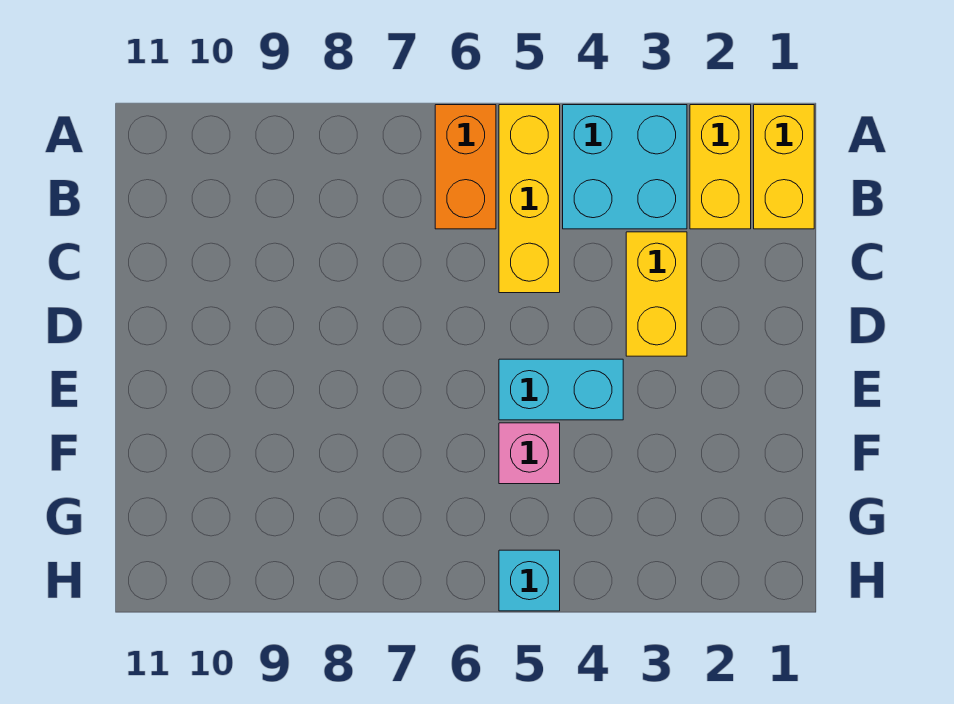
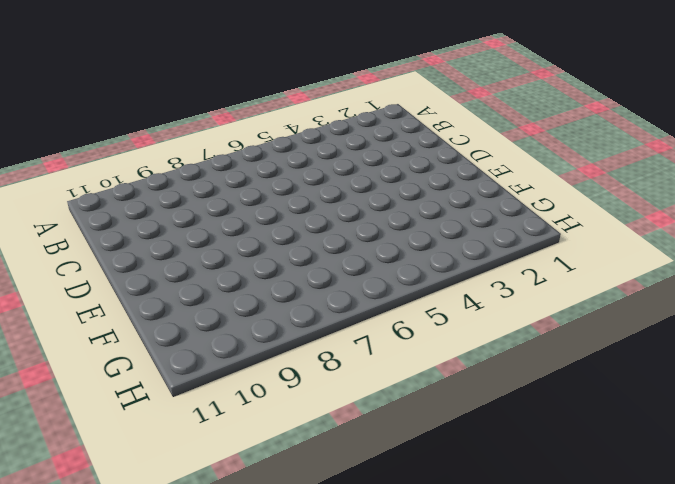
none -> yellow brick A1:B1 level 1
none -> yellow brick A2:B2 level 1

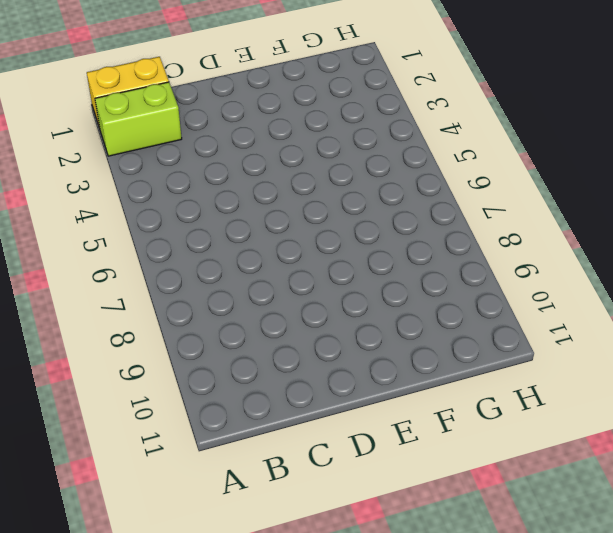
lime brick A2:B2 level 1 -> yellow brick A2:B2 level 1
none -> cyan brick A3:B4 level 1
none -> yellow brick A5:C5 level 1

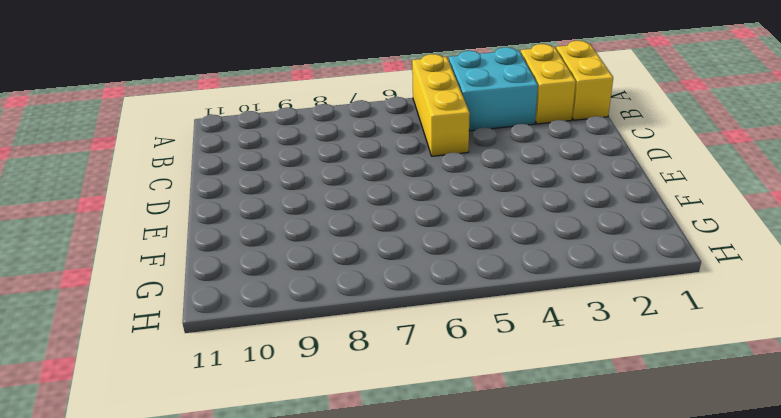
none -> orange brick A6:B6 level 1
none -> yellow brick C3:D3 level 1

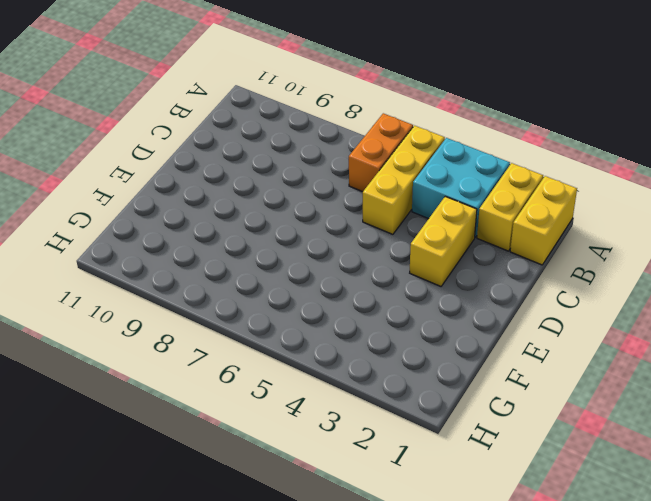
none -> cyan brick E4:E5 level 1
none -> pink brick F5 level 1

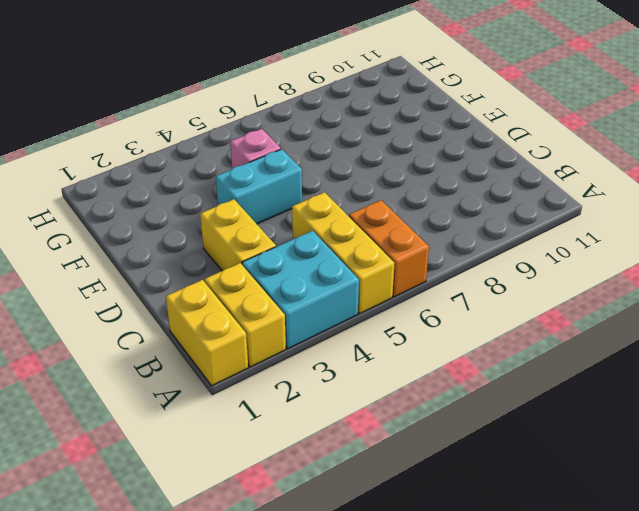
none -> cyan brick H5 level 1

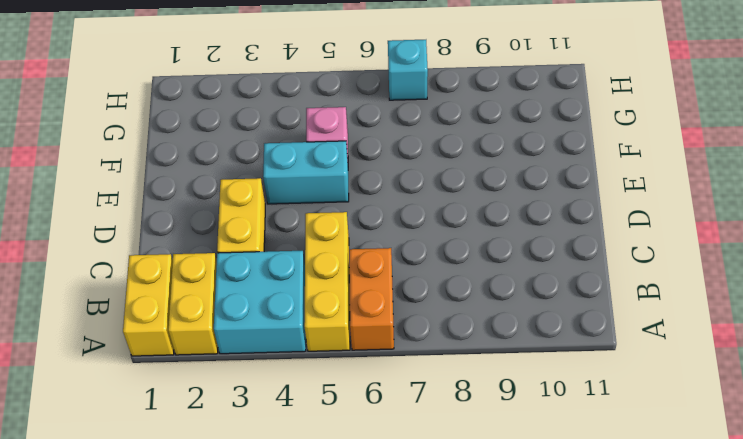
cyan brick H7 level 1 -> cyan brick H5 level 1

